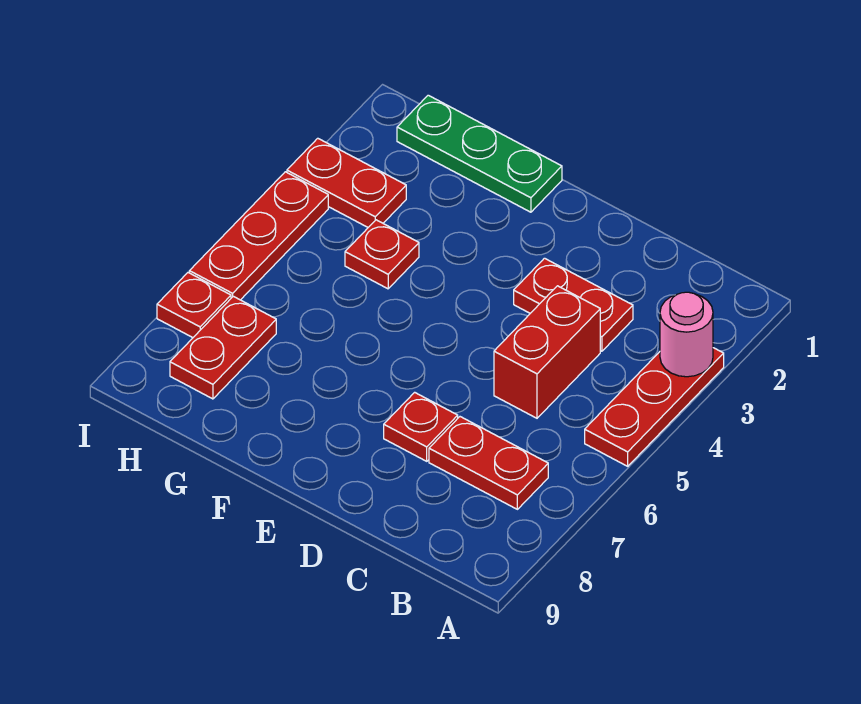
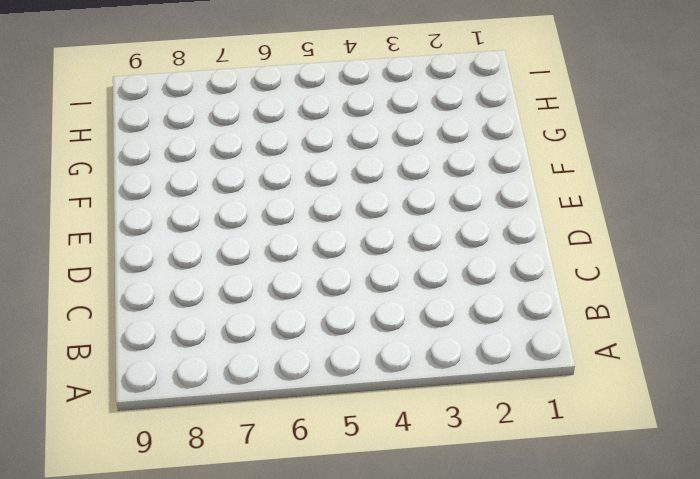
none -> red plate A3:A5 level 1
none -> red plate B7:C7 level 1
none -> red plate C3:D3 level 1

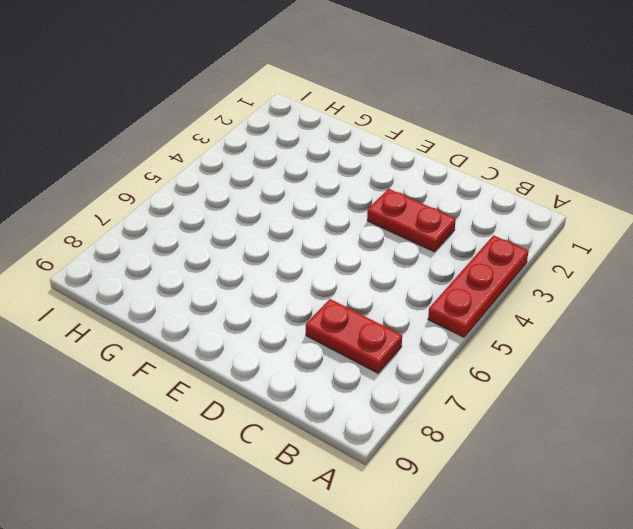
none -> red brick C4:C5 level 1
none -> red plate D7 level 1
none -> green plate F1:H1 level 1

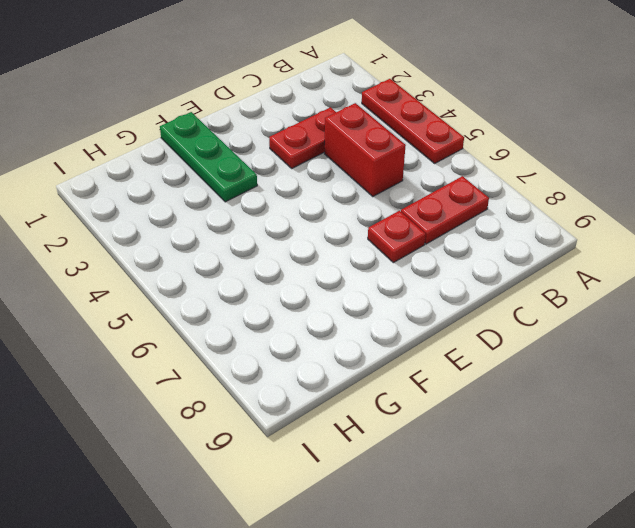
green plate F1:F3 level 1 -> green plate F1:H1 level 1
none -> red plate G4 level 1
none -> red plate H3:I3 level 1
none -> red plate H7:H8 level 1

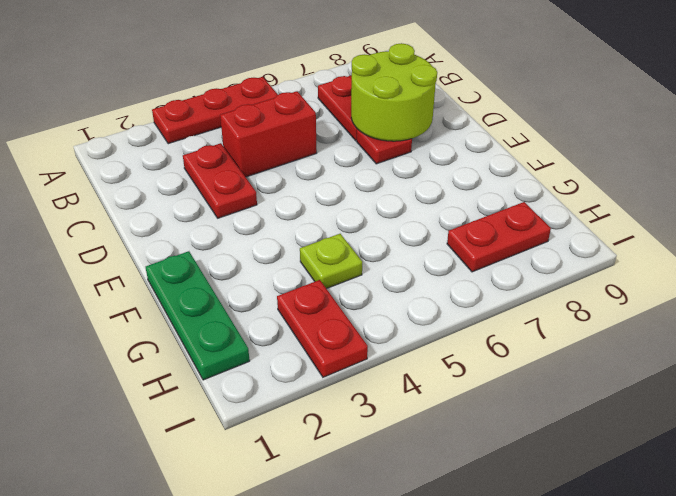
lime round brick C7:D8 level 2 -> none
lime plate G4 level 1 -> red plate G4 level 1
none -> red plate I4:I6 level 1
none -> red plate I7 level 1
none -> pink round brick A3 level 2

